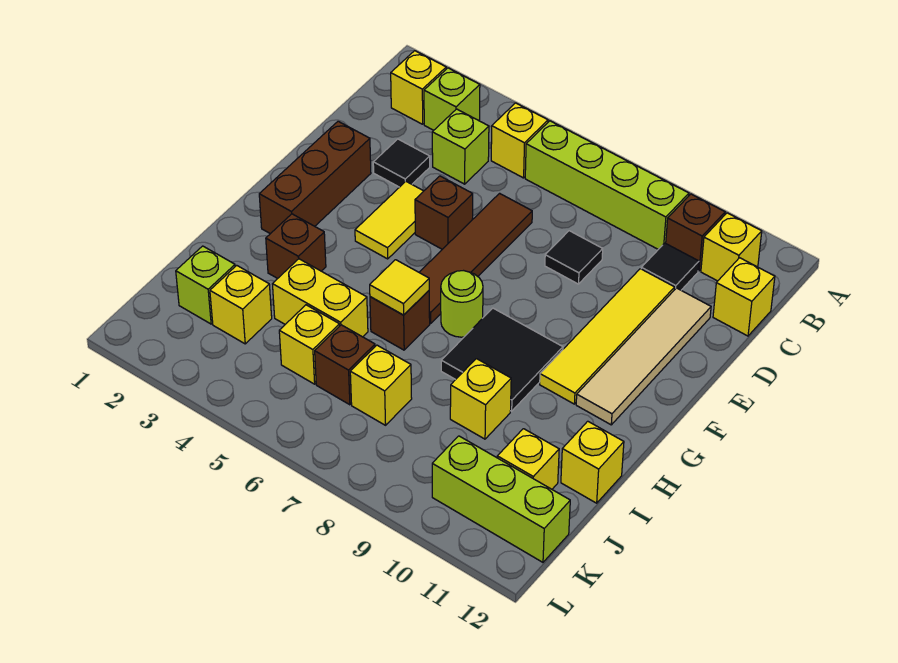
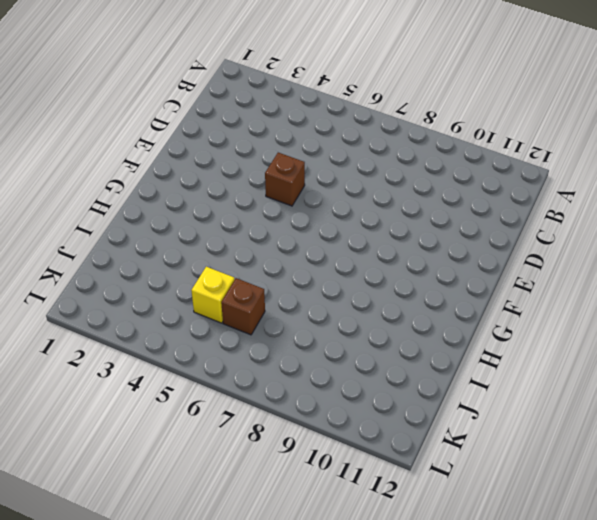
none -> yellow brick B2 level 1
none -> lime brick B3 level 1
none -> yellow brick B5 level 1
none -> lime brick B6:B9 level 1

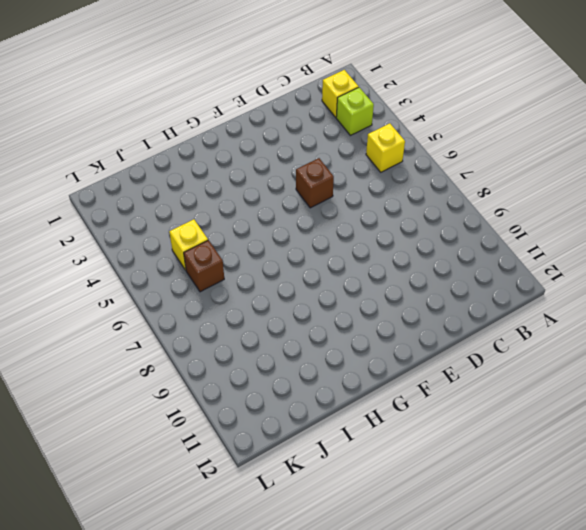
none -> lime brick B6:B9 level 1
none -> brown brick B10 level 1
none -> yellow brick B11 level 1
none -> lime brick C4 level 1

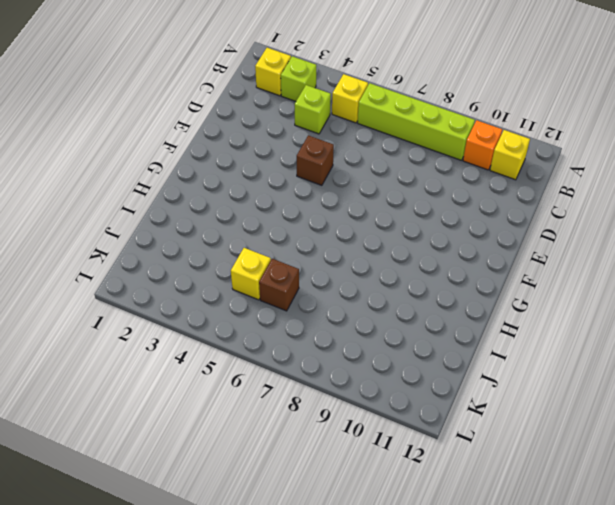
orange brick B10 level 1 -> brown brick B10 level 1
none -> black tile C10 level 1
none -> yellow brick C12 level 1
none -> black tile D3 level 1
none -> brown tile D6:G6 level 1

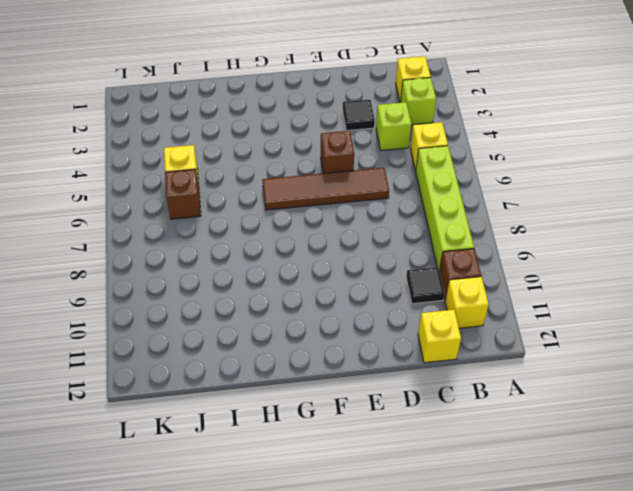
none -> black tile D8 level 1
none -> yellow tile D10:G10 level 1
none -> tan tile D11:G11 level 1
none -> brown brick E2:G2 level 1

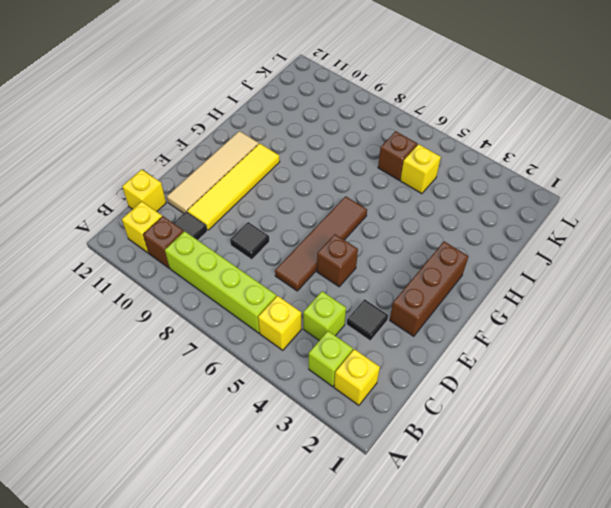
none -> yellow tile E4:F4 level 1
none -> lime round brick G7 level 1
none -> black tile G8:H9 level 1
none -> brown brick H3 level 1

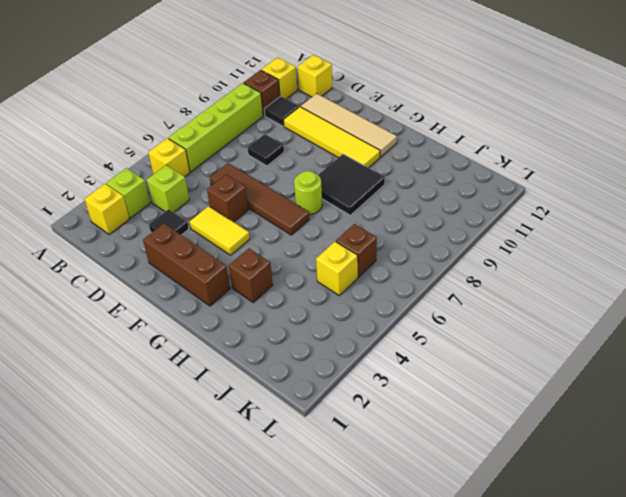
none -> brown brick H6 level 1
none -> yellow brick I4:I5 level 1
none -> yellow brick I9 level 1
none -> yellow brick I12 level 1

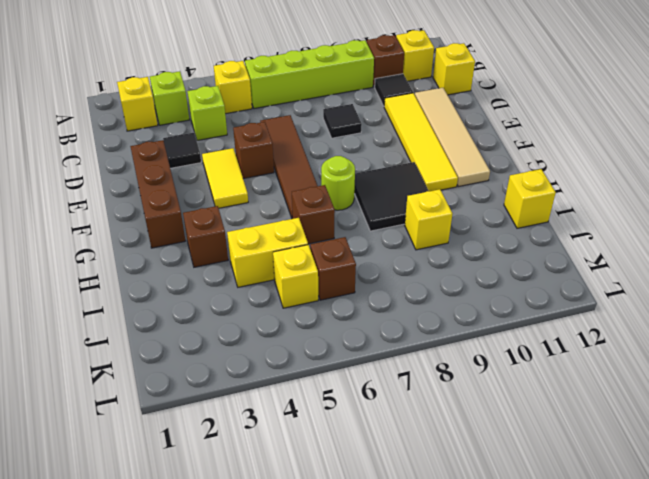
none -> lime brick J2 level 1
none -> yellow brick J3 level 1
none -> yellow brick J7 level 1
none -> yellow brick J11 level 1

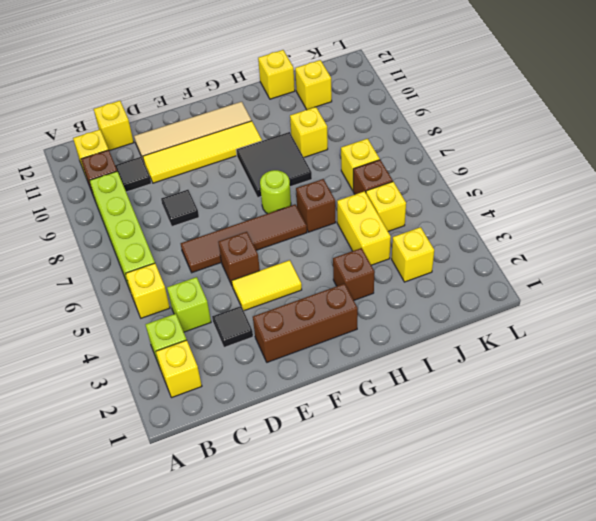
none -> lime brick J2 level 1
none -> lime brick K10:K12 level 1
none -> yellow tile H6 level 2

